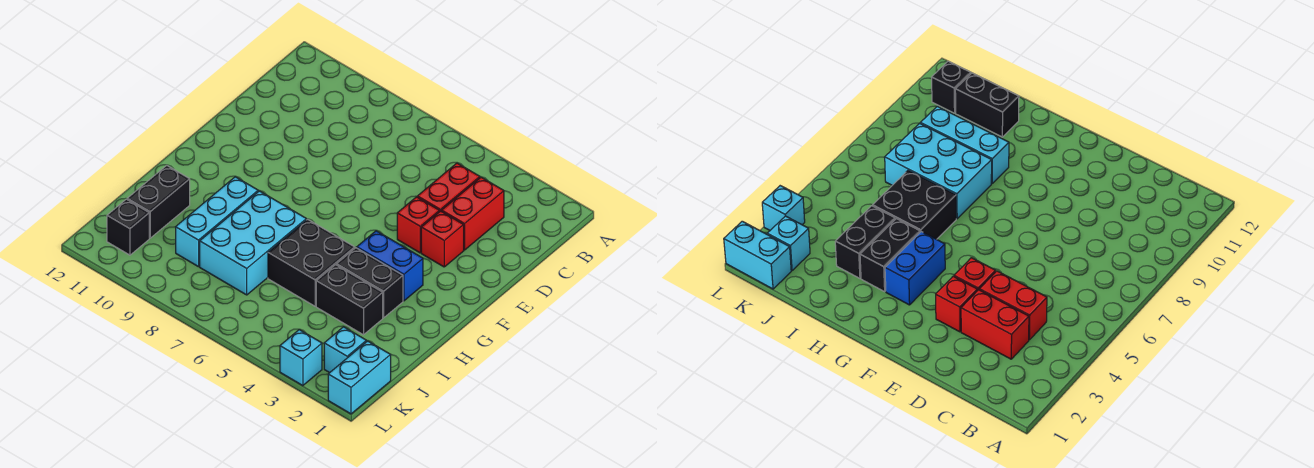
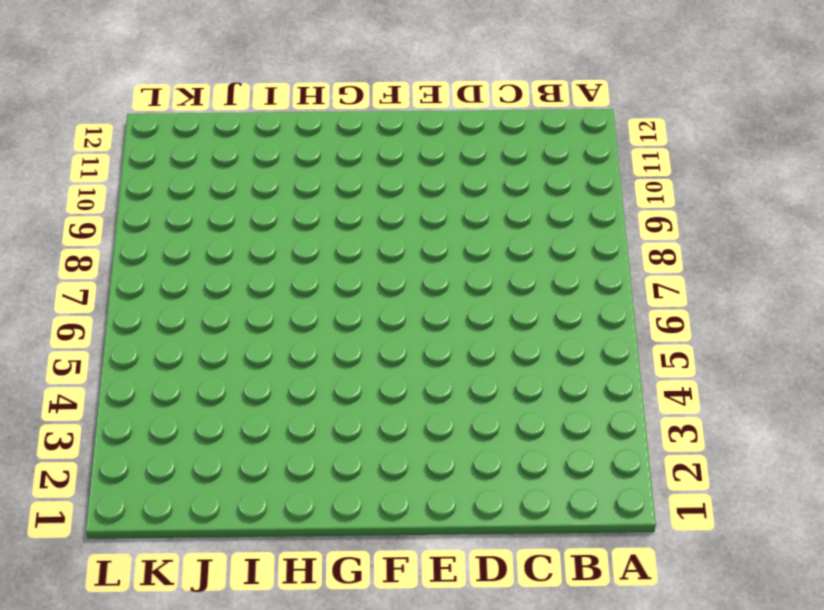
none -> red brick C3:D3 level 1
none -> red brick C4:D4 level 1
none -> red brick E3 level 1

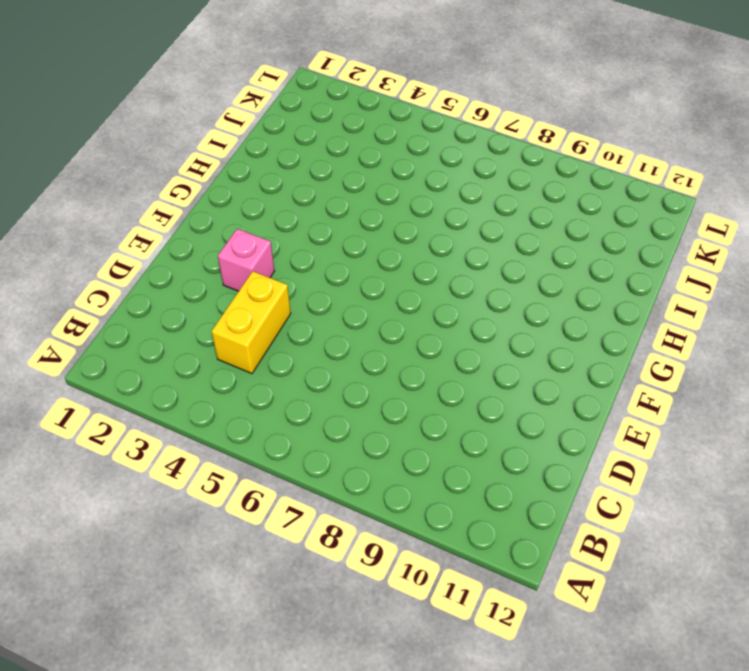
yellow brick C4:D4 level 1 -> red brick C4:D4 level 1
pink brick E3 level 1 -> red brick E3 level 1
none -> red brick C3:D3 level 1
none -> red brick E4 level 1
none -> blue brick G3:G4 level 1

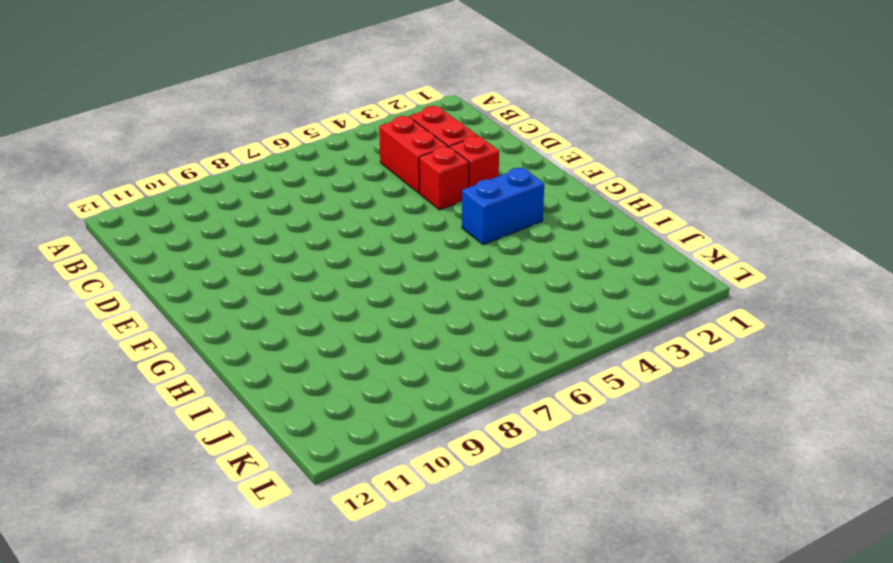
none -> black brick H3:H4 level 1
none -> black brick H5:I6 level 1
none -> cyan brick H7:J8 level 1

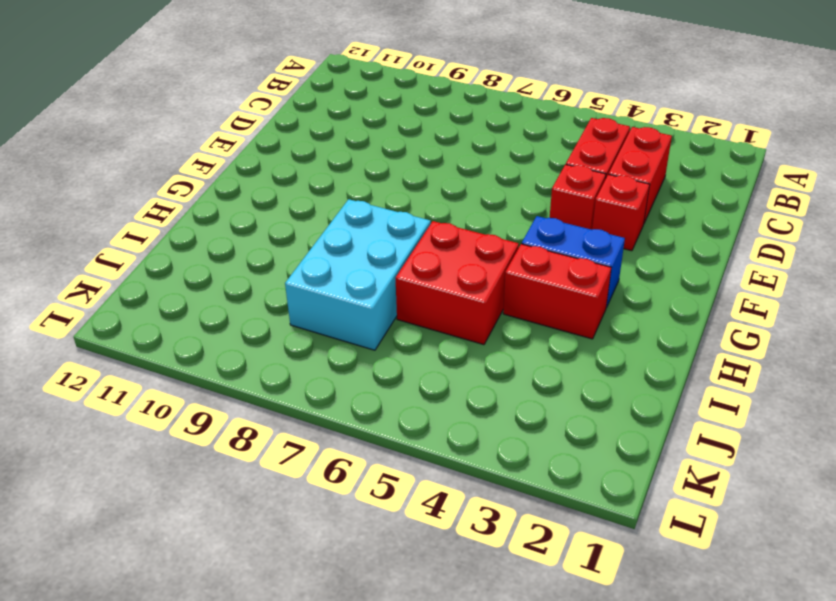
red brick H3:H4 level 1 -> black brick H3:H4 level 1
red brick H5:I6 level 1 -> black brick H5:I6 level 1
none -> cyan brick H9:J9 level 1
none -> black brick I3:I4 level 1
none -> black brick I11:J11 level 1

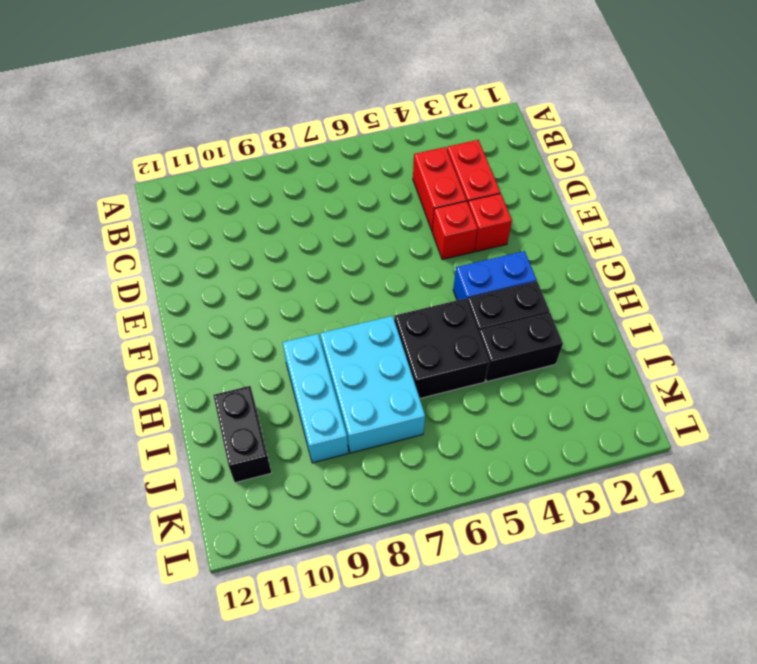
none -> cyan brick K1:L1 level 1
none -> cyan brick K2 level 1
none -> black brick K11 level 1

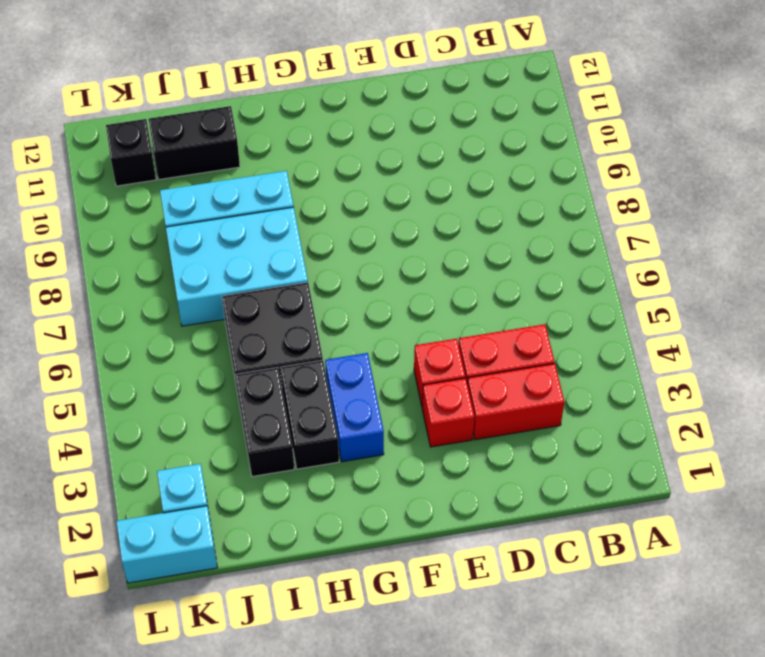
none -> cyan brick L3 level 1

